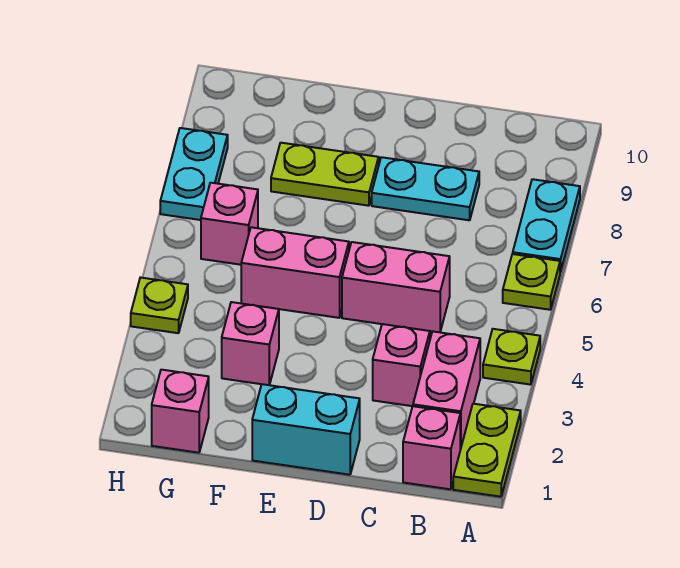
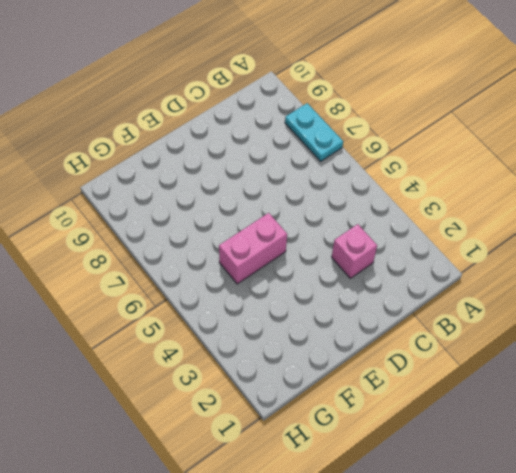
none -> lime plate A1:A2 level 1
none -> lime plate A4 level 1
none -> lime plate A6 level 1

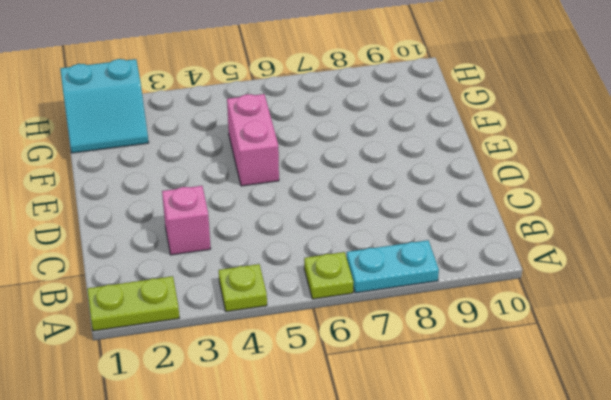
cyan slope G1:H2 level 1 top H -> pink brick G1 level 1
none -> pink brick B1 level 1
none -> pink brick B2:B3 level 1
none -> pink brick C5:D5 level 1

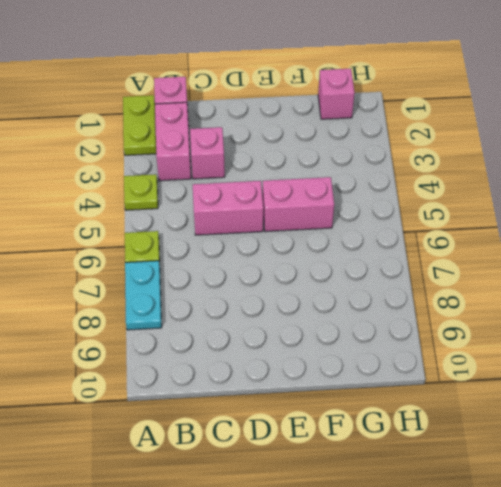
none -> cyan plate C8:D8 level 1
none -> cyan brick D1:E1 level 1
none -> lime plate E8:F8 level 1

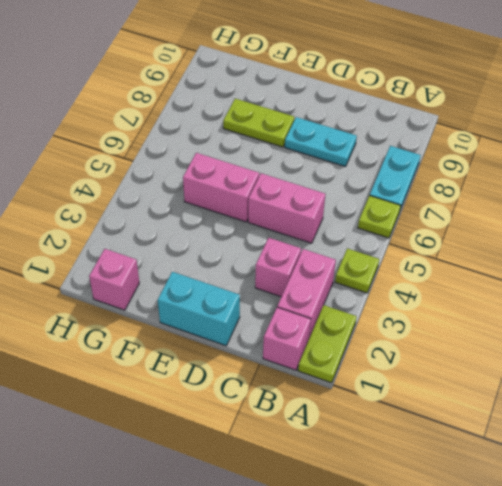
none -> pink brick F3 level 1
none -> pink brick G6 level 1
none -> lime plate H4 level 1

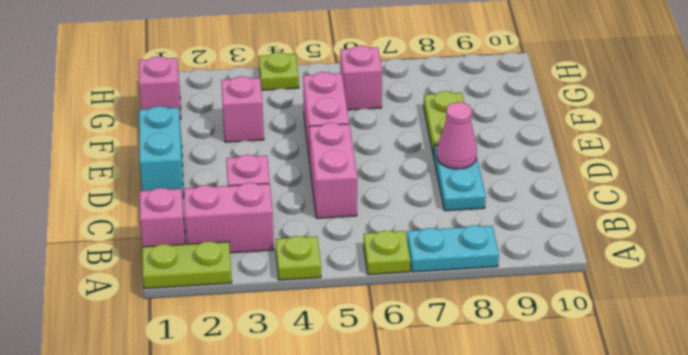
pink cone D8 level 2 -> none
none -> cyan plate H7:H8 level 1

